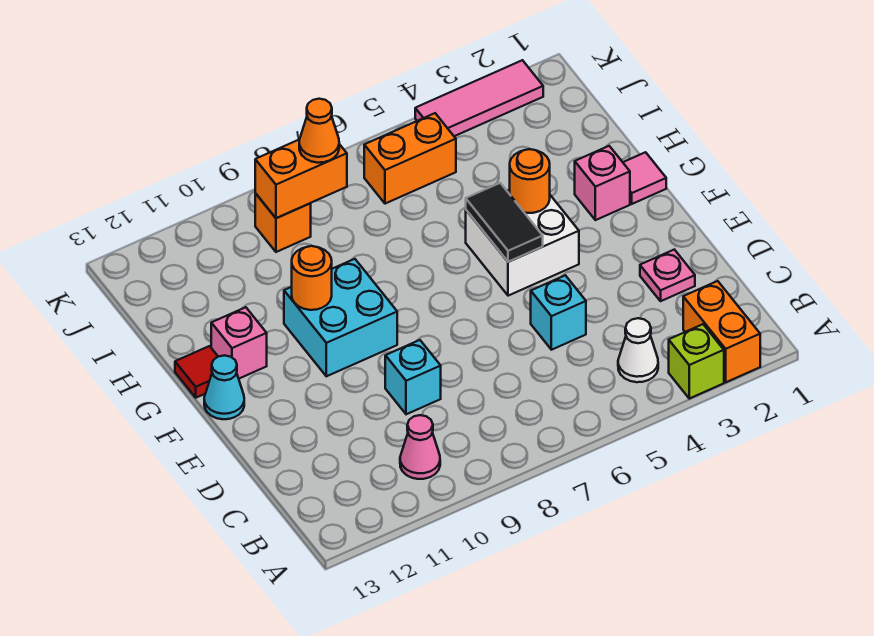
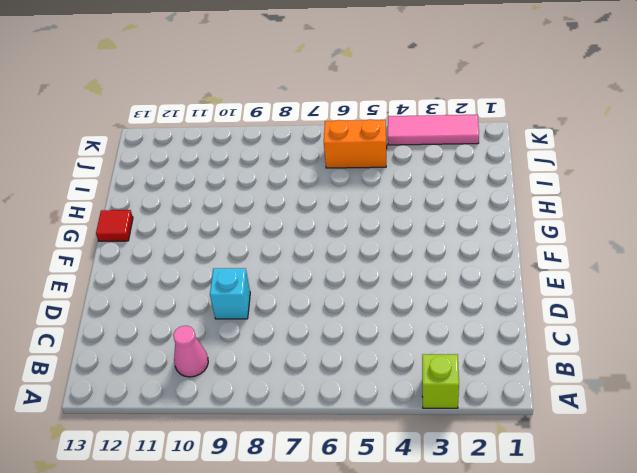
none -> orange brick A2:B2 level 1
none -> white cone B4 level 1
none -> pink plate D2 level 1

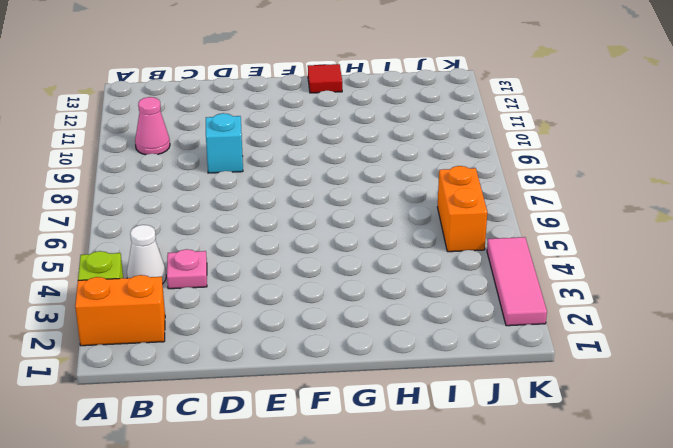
pink plate C4 level 1 -> pink plate D2 level 1
none -> cyan brick D5 level 1
none -> white brick F4:G5 level 1
none -> cyan brick F9:G10 level 1

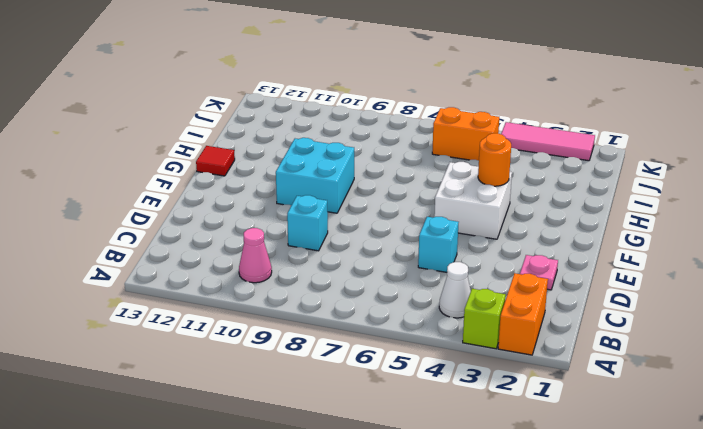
none -> cyan cone F13 level 1
none -> pink tile G1 level 1
none -> pink brick G2 level 1

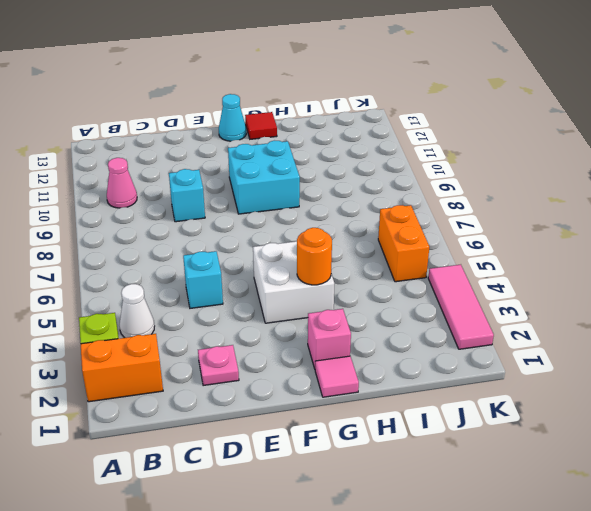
none -> pink brick G12 level 1
none -> orange brick J9 level 1
none -> black tile F5:G5 level 2

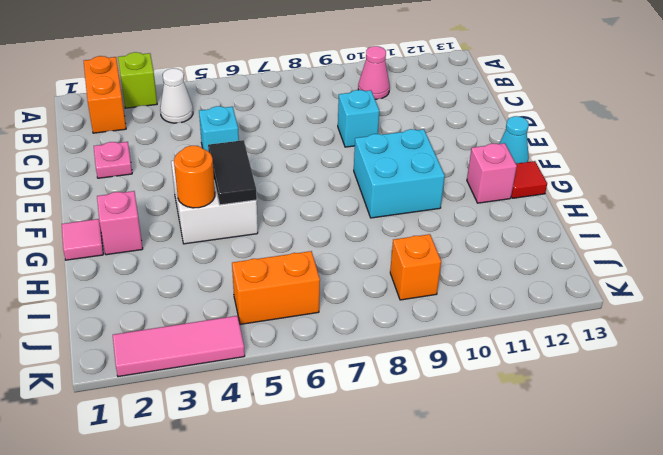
none -> orange round brick G10 level 2
none -> orange brick J8:J9 level 2
none -> orange cone J8 level 3

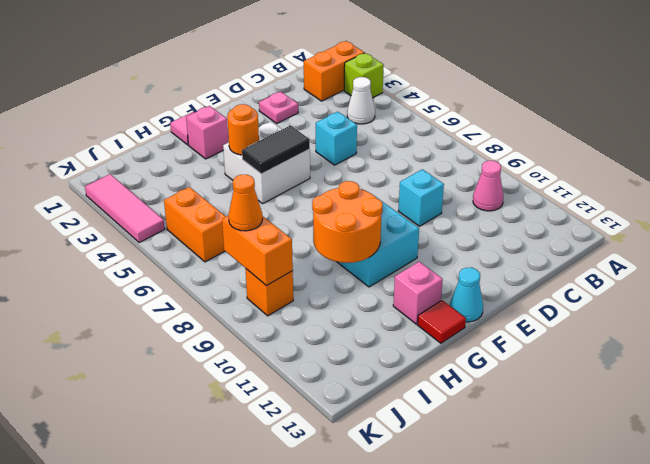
orange round brick G9:H10 level 2 -> orange round brick G10 level 2

